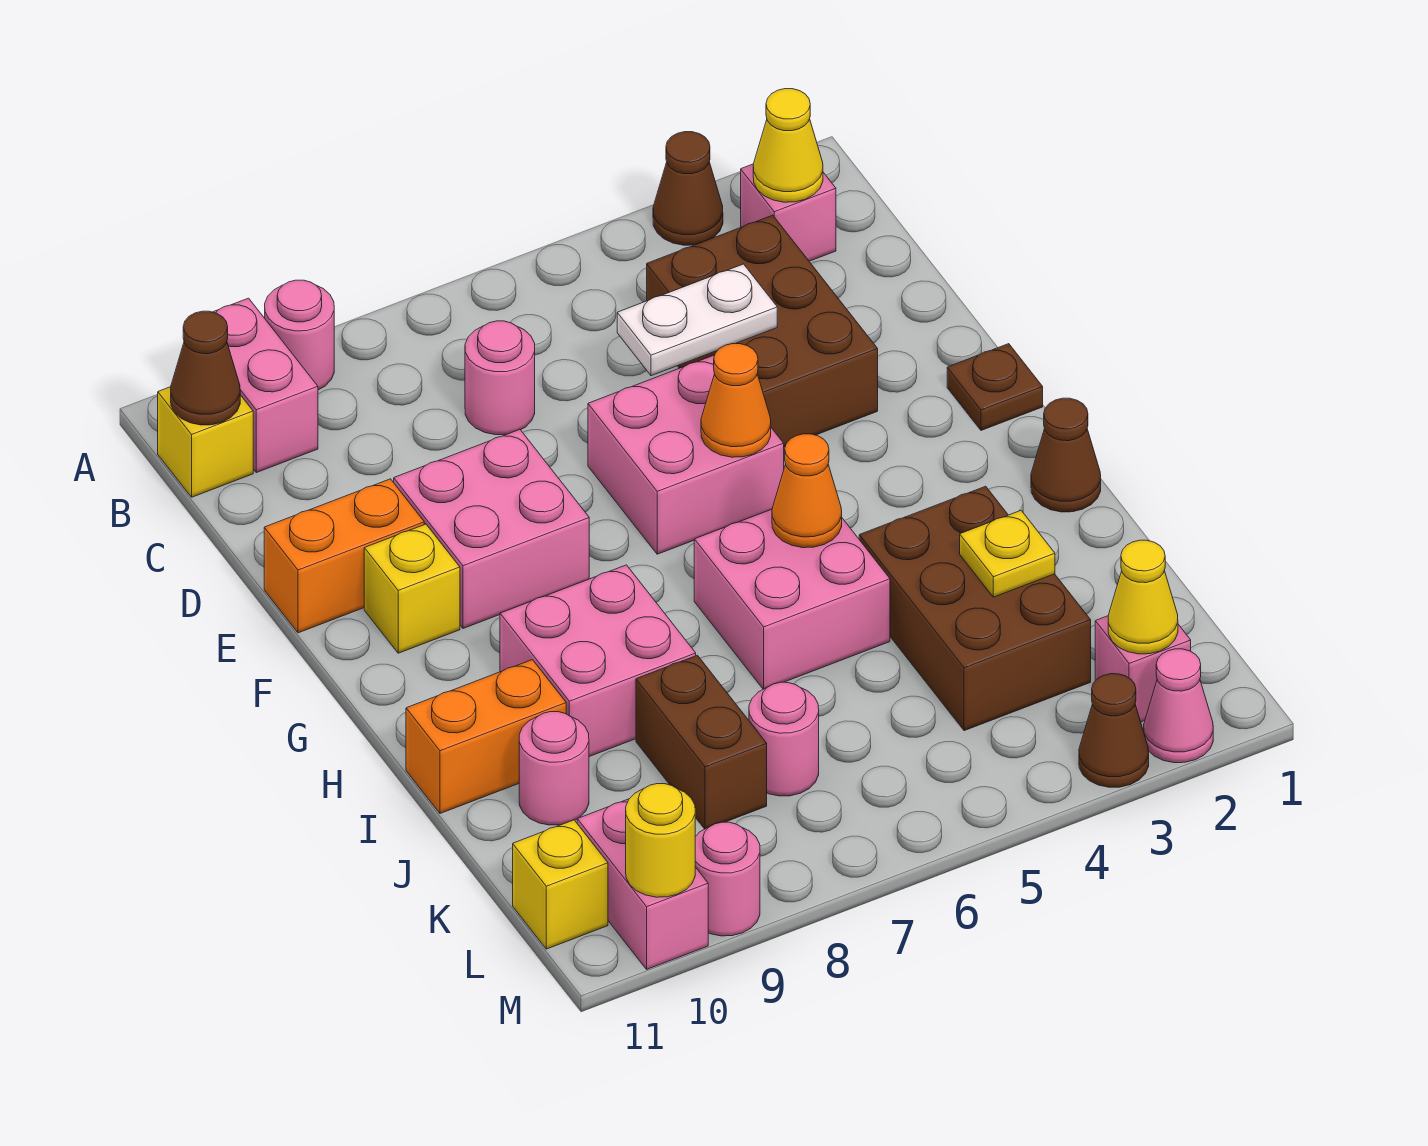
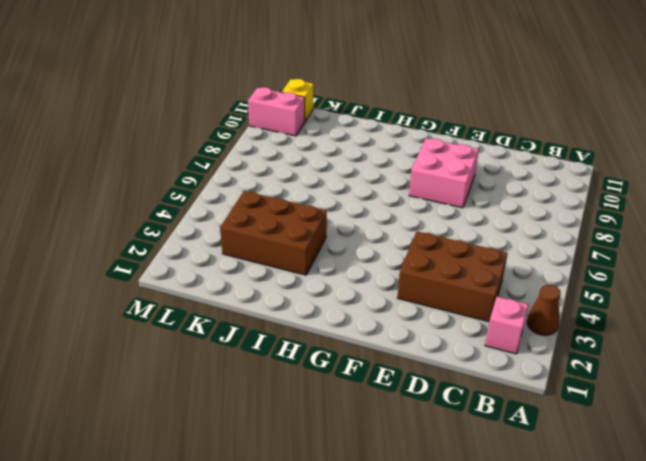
none -> pink round brick A9 level 1
none -> pink brick A10:B10 level 1
none -> yellow brick B11 level 1
none -> pink round brick C7 level 1

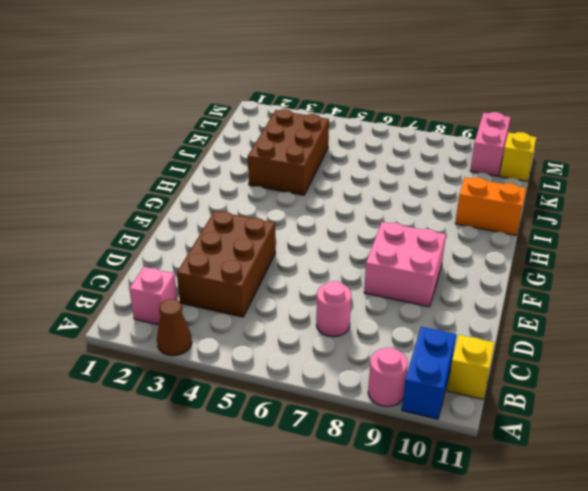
blue brick A10:B10 level 1 -> pink brick A10:B10 level 1
none -> pink brick E5:F6 level 1
none -> orange brick E10:E11 level 1
none -> brown plate F1 level 1
none -> yellow brick F10 level 1

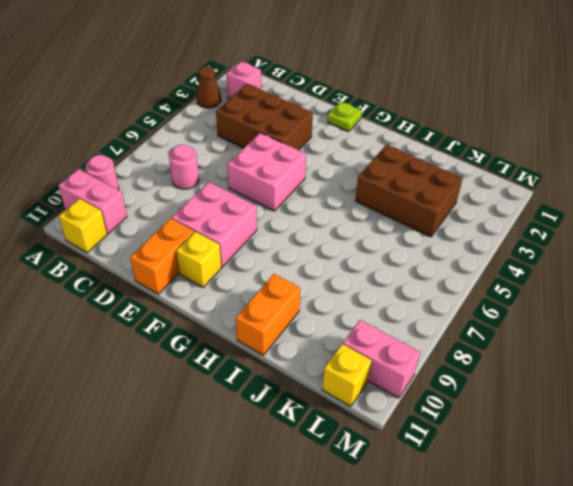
lime plate F1 level 1 -> brown plate F1 level 1
none -> brown cone H1 level 1
none -> pink brick H5:I6 level 1
none -> pink brick H8:I9 level 1
none -> brown brick J8:K8 level 1

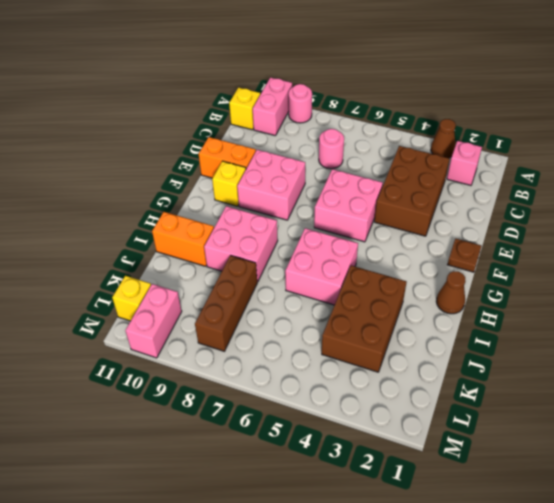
brown brick J8:L8 level 1 -> brown brick J8:K8 level 1
none -> pink round brick J10 level 1
none -> pink round brick K7 level 1
none -> pink brick L2 level 1
none -> pink cone M2 level 1

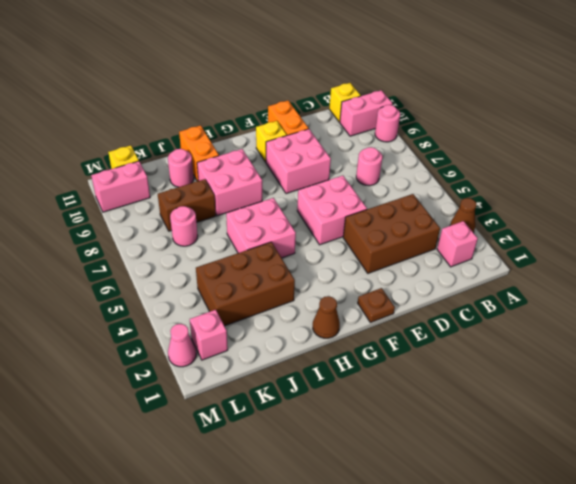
none -> brown cone M3 level 1
none -> pink round brick M9 level 1
none -> yellow cone B2 level 2
none -> brown cone B11 level 2

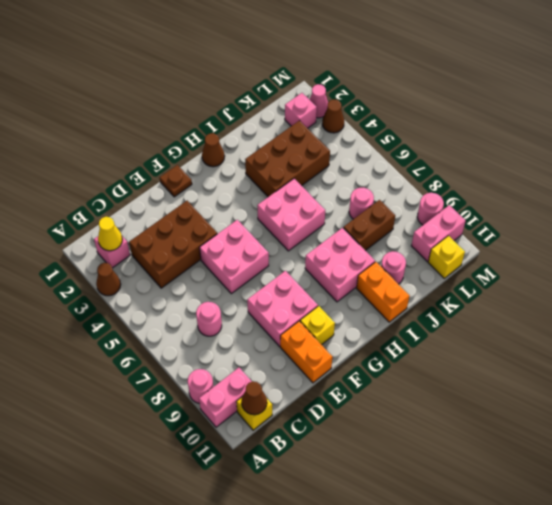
none -> white plate D4:D5 level 2
none -> orange cone F5 level 2
none -> orange cone H5 level 2
none -> yellow plate J3 level 2

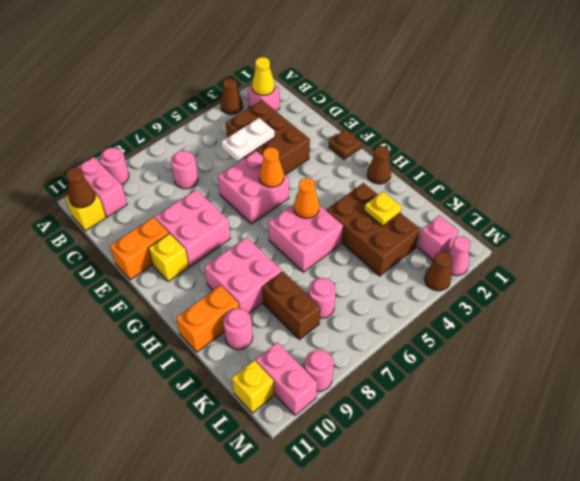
none -> yellow cone L2 level 2
none -> yellow round brick M10 level 2

